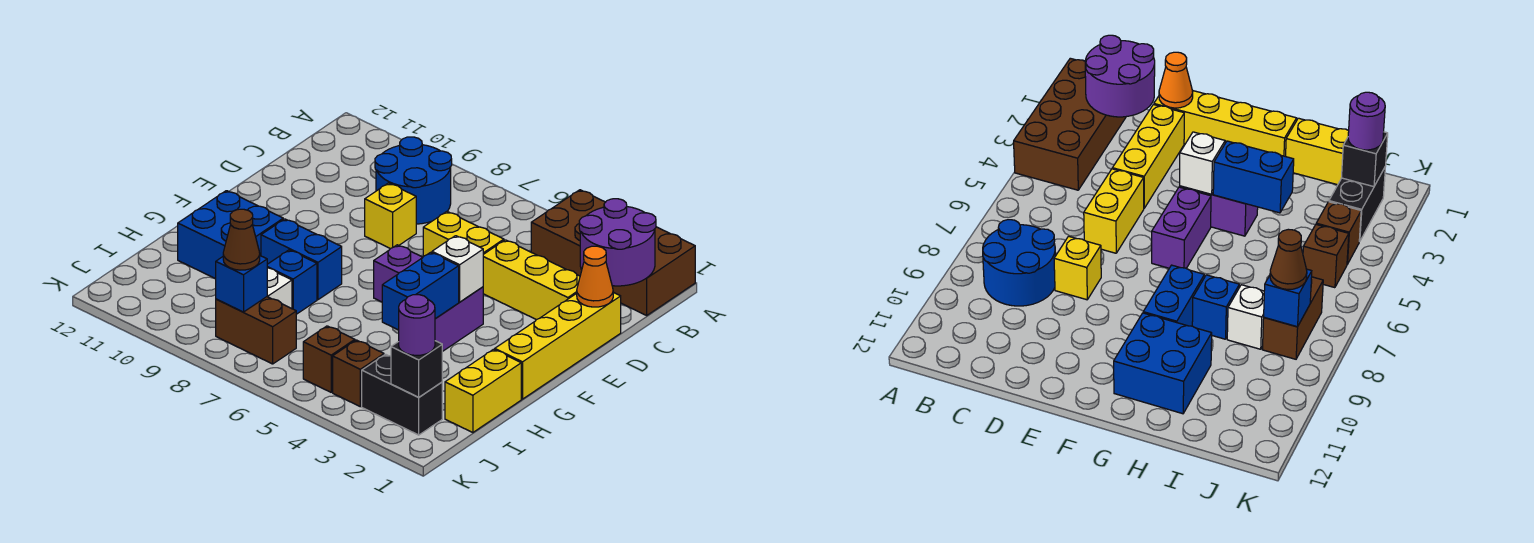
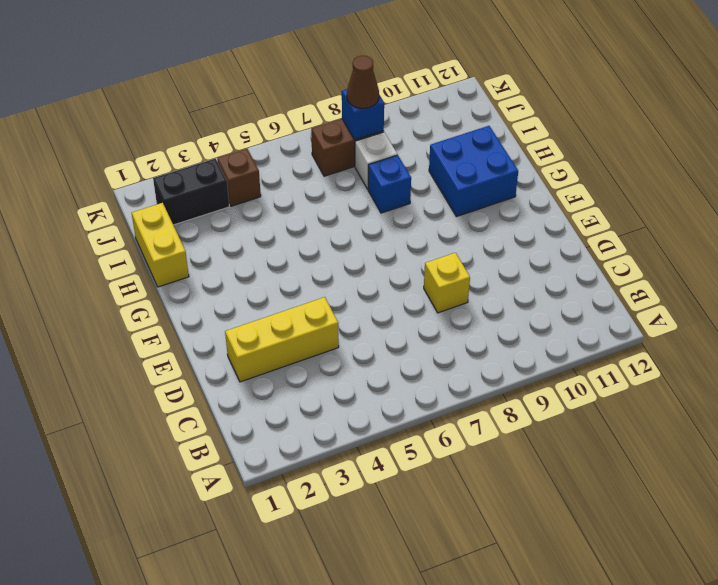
none -> brown brick A1:B4 level 1
none -> blue round brick B8:C9 level 1
none -> yellow brick D1:G1 level 1

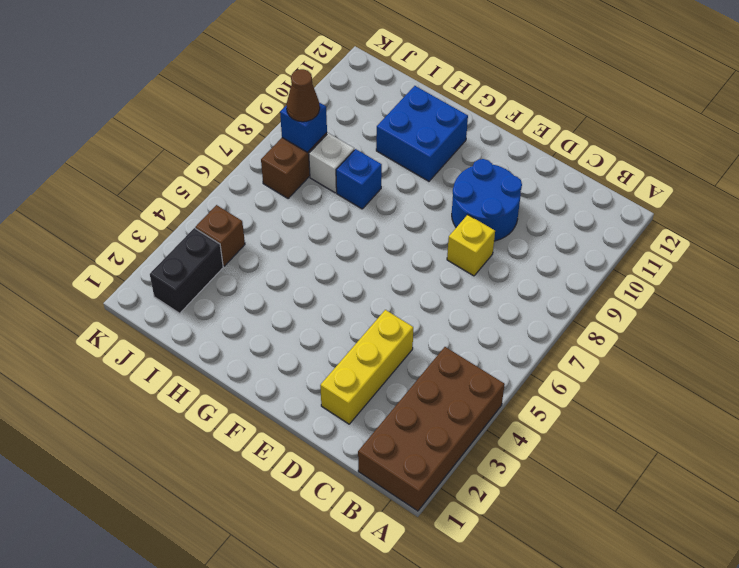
blue round brick D9:E10 level 1 -> blue round brick B8:C9 level 1
none -> yellow brick D1:G1 level 1
none -> yellow brick D5:D6 level 1
none -> purple brick F4:G4 level 1

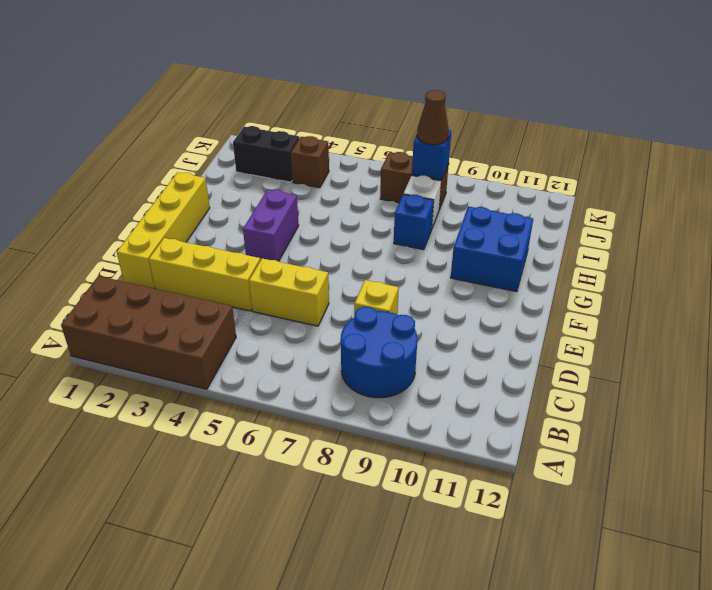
none -> purple brick F5:F6 level 1
none -> blue brick G8:G9 level 1
none -> yellow brick H1:I1 level 1

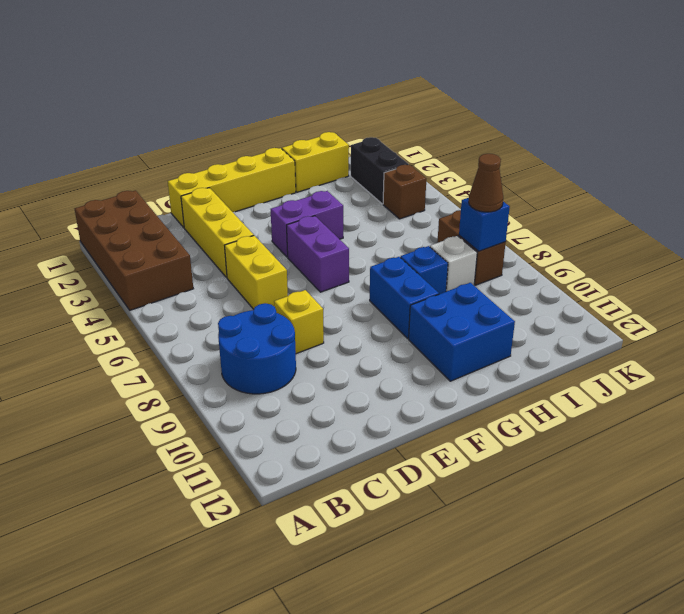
none -> brown brick J5 level 1
none -> purple round brick B1:C2 level 2
none -> orange cone D1 level 2

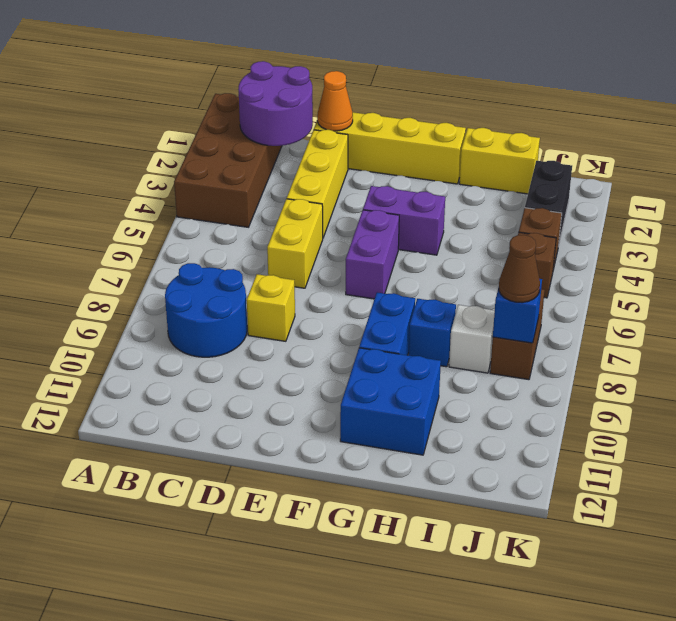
none -> white brick F4 level 2
none -> blue brick G4:H4 level 2
none -> black brick J2 level 2

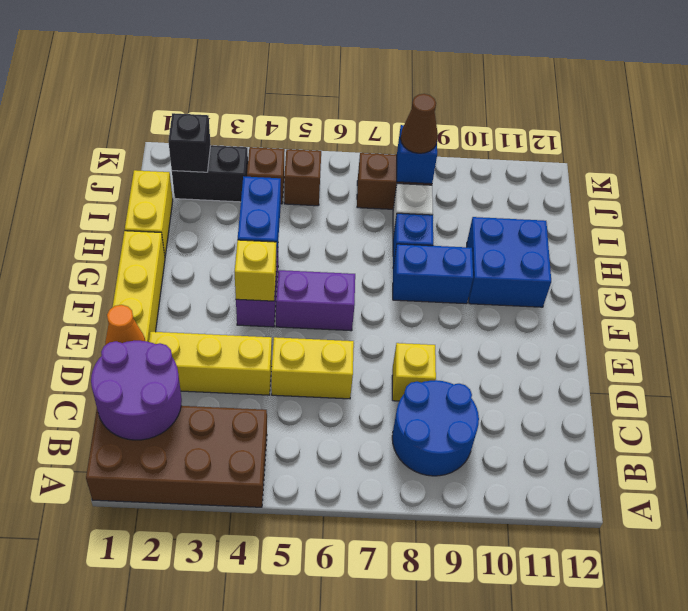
yellow brick F4 level 2 -> white brick F4 level 2
none -> purple round brick J2 level 3

